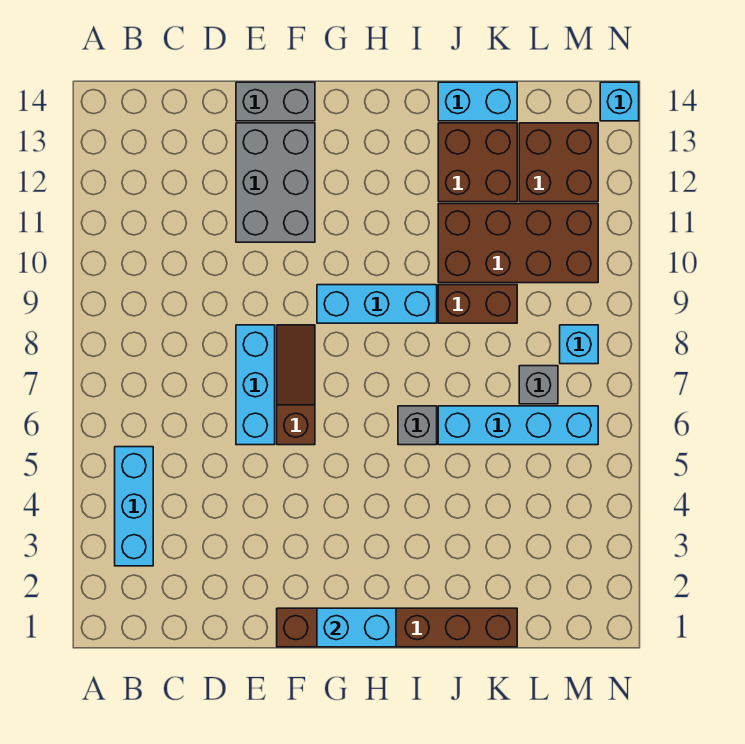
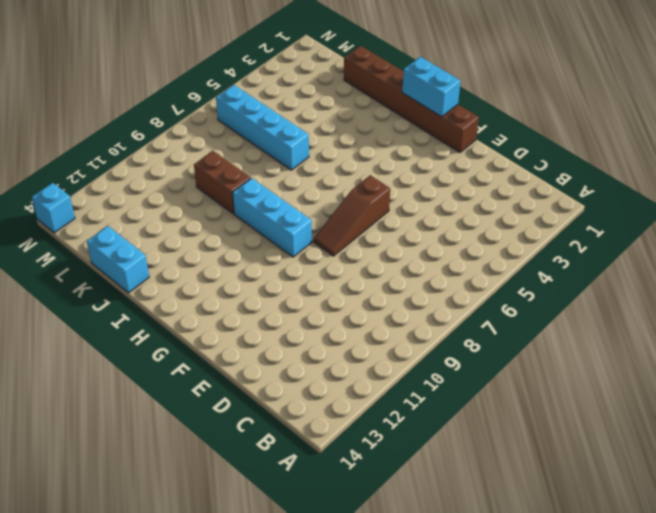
none -> cyan brick B3:B5 level 1
none -> cyan brick E6:E8 level 1
none -> grey brick E11:F13 level 1

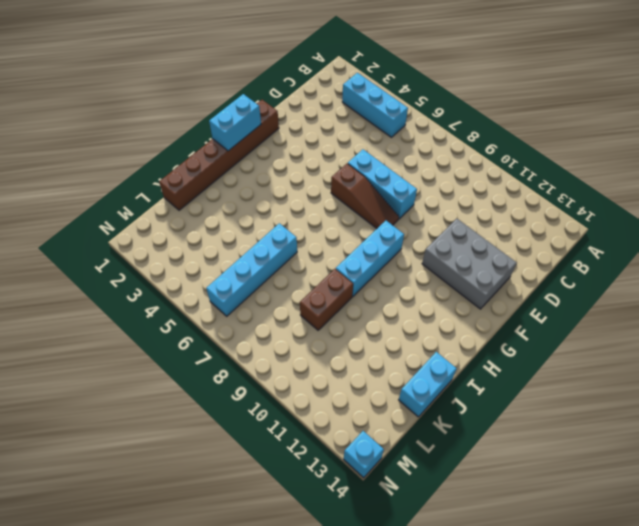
none -> grey brick E14:F14 level 1
none -> grey brick I6 level 1
none -> brown brick J10:M11 level 1

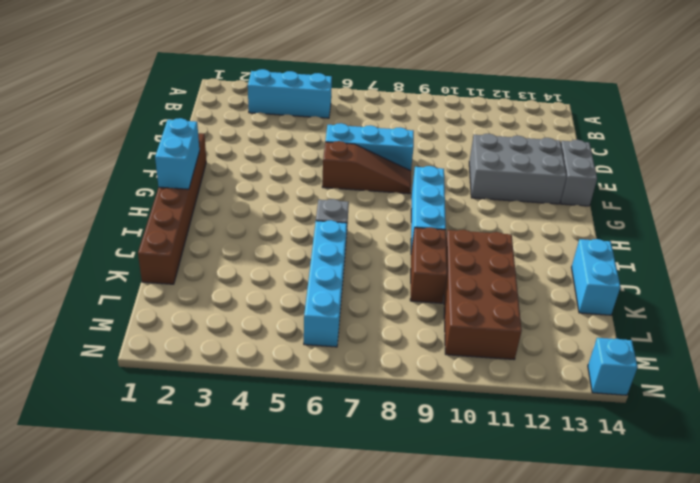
none -> brown brick J12:K13 level 1
none -> grey brick L7 level 1
none -> brown brick L12:M13 level 1

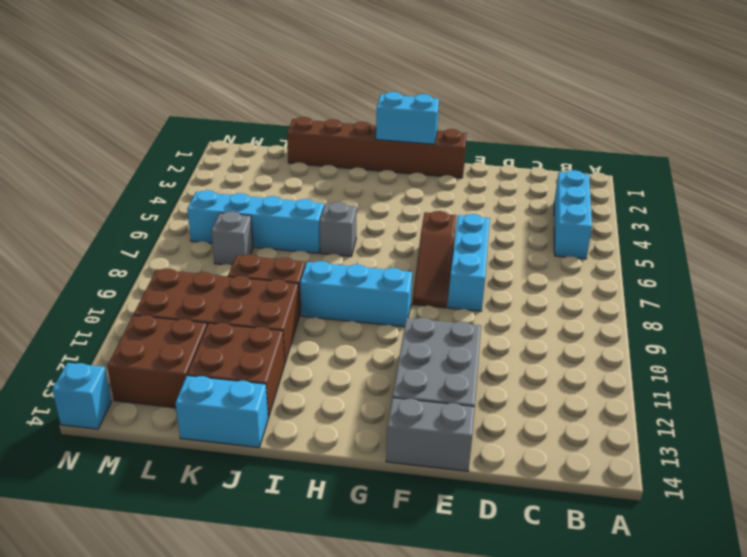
none -> cyan brick M8 level 1

